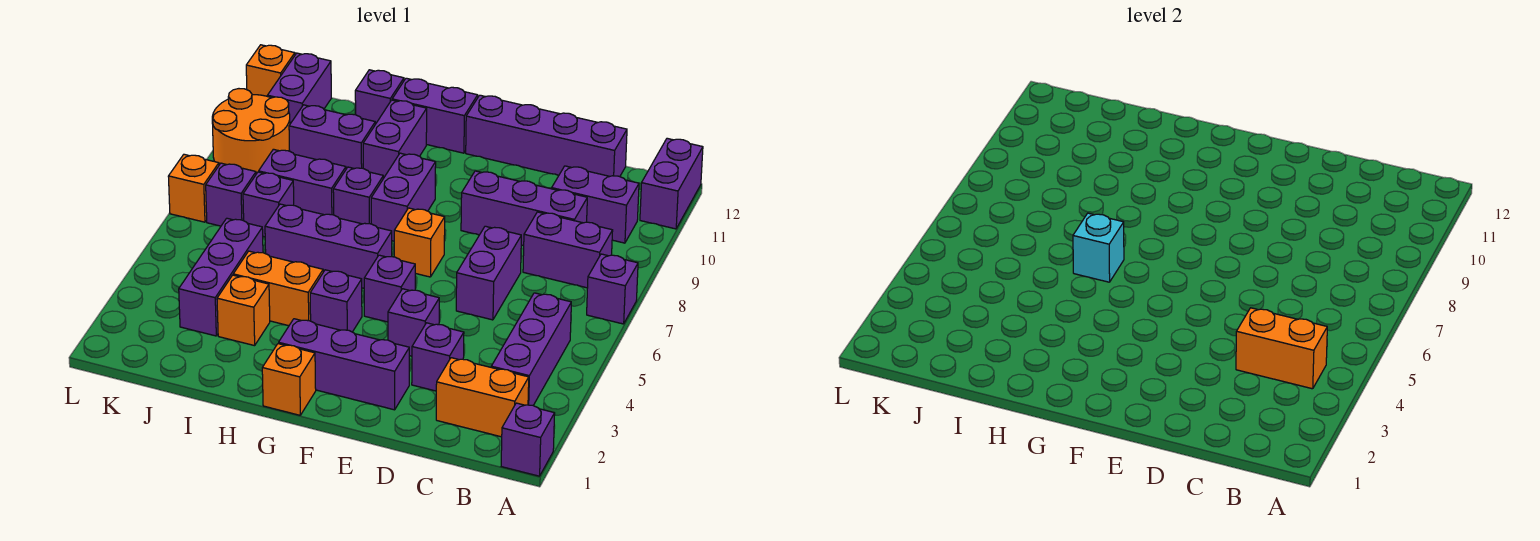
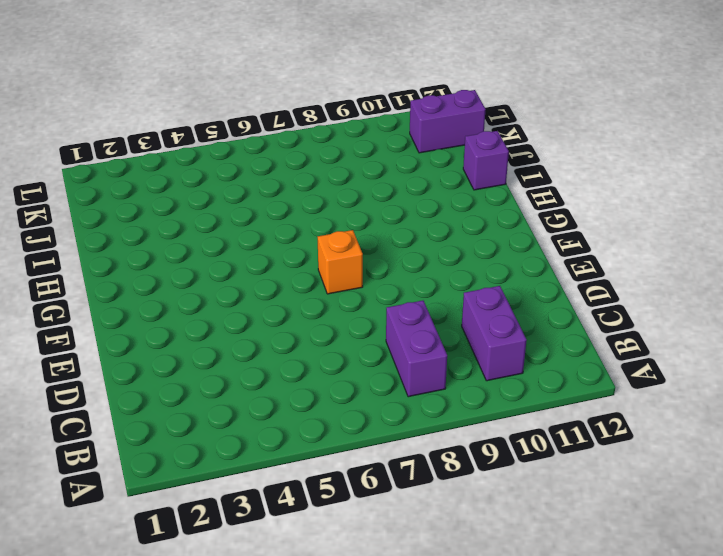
none -> purple brick A1 level 1
none -> purple brick A7 level 1
none -> purple brick A11:A12 level 1
none -> orange brick B2:C2 level 1

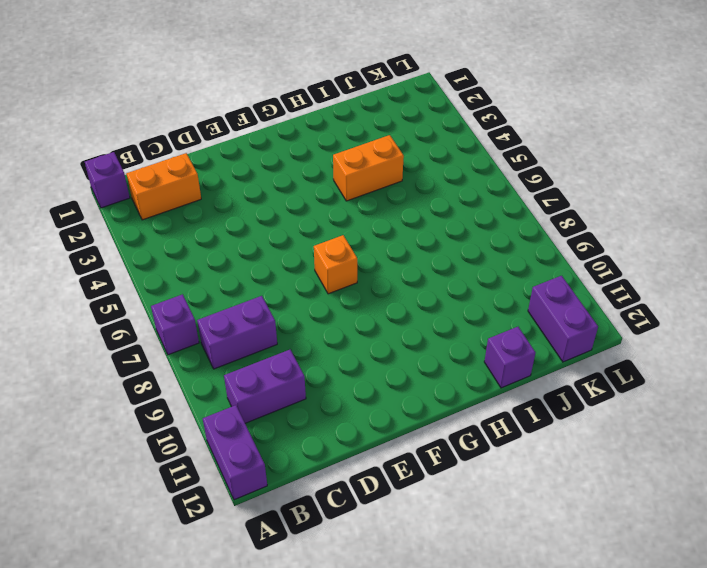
none -> purple brick B3:B5 level 1
none -> purple brick C9:E9 level 1
none -> purple brick C12:F12 level 1
none -> purple brick D3 level 1

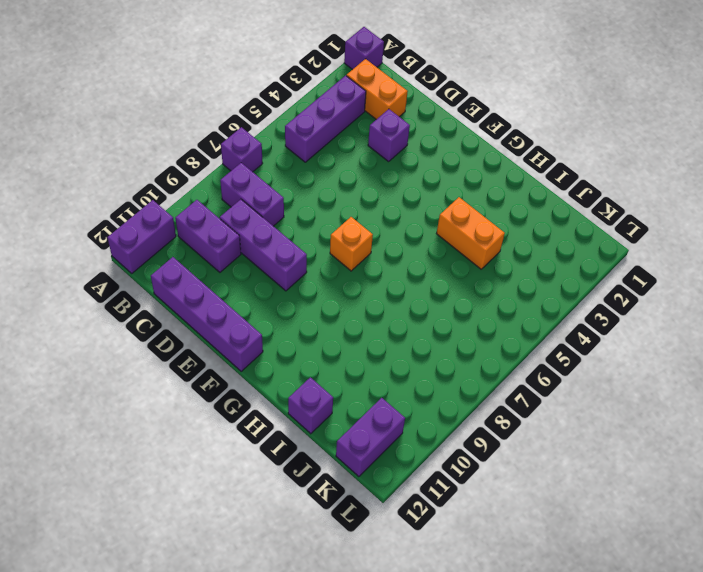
none -> purple brick D6:D7 level 1
none -> purple brick E2:G2 level 1
none -> purple brick E4 level 1
none -> purple brick F5 level 1

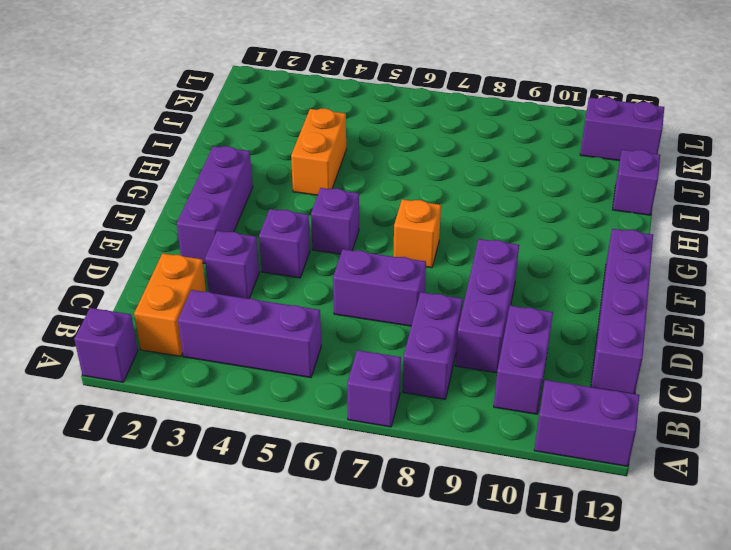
none -> orange brick G1 level 1
none -> purple brick G4 level 1
none -> purple brick G6:I6 level 1
none -> purple brick G8:G9 level 1

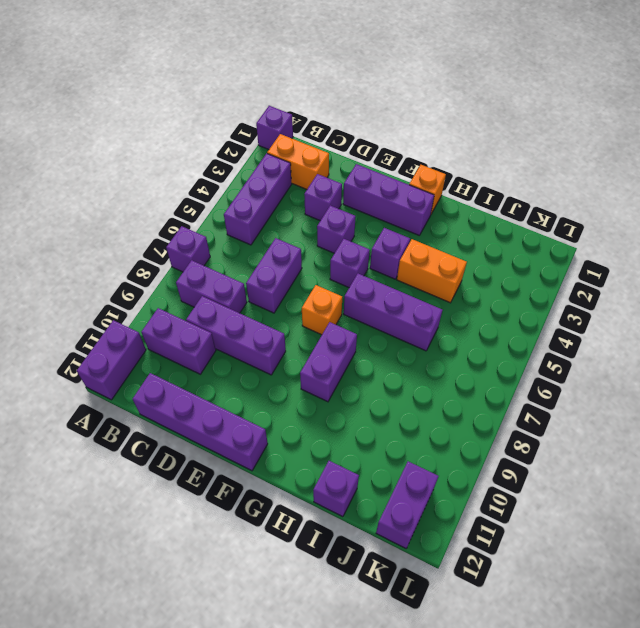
none -> purple brick G12:H12 level 1
none -> purple brick H8 level 1
none -> purple brick H10:H11 level 1
none -> orange brick I3 level 1

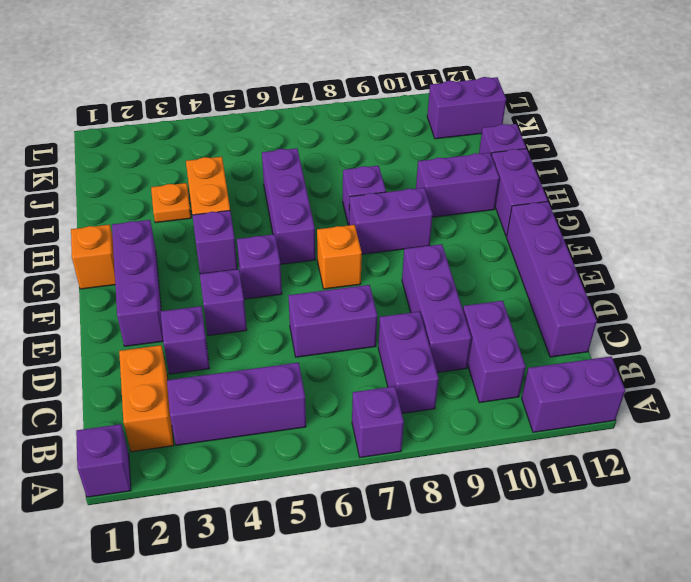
orange plate I3 level 1 -> orange brick I3 level 1
none -> purple brick I8:J8 level 1
none -> purple brick I10:J10 level 1
none -> purple brick J3:J5 level 1
none -> purple brick J7 level 1

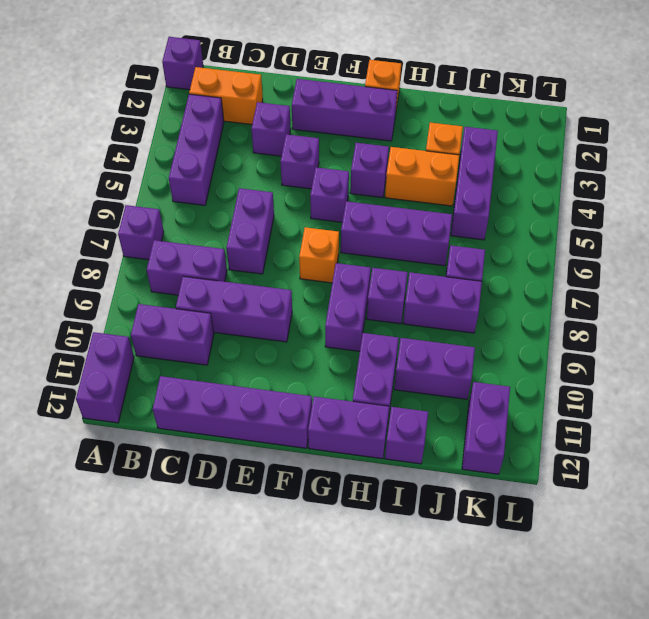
none -> purple brick K7 level 1
none -> orange round brick K9:L10 level 1
none -> orange brick L7 level 1
none -> orange brick L12 level 1

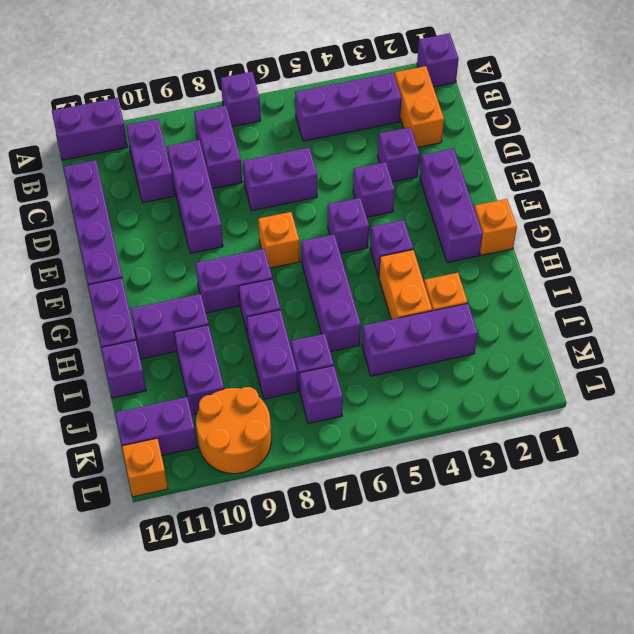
none -> orange brick L7 level 1
none -> orange brick B4:C4 level 2
none -> cyan brick H6 level 2

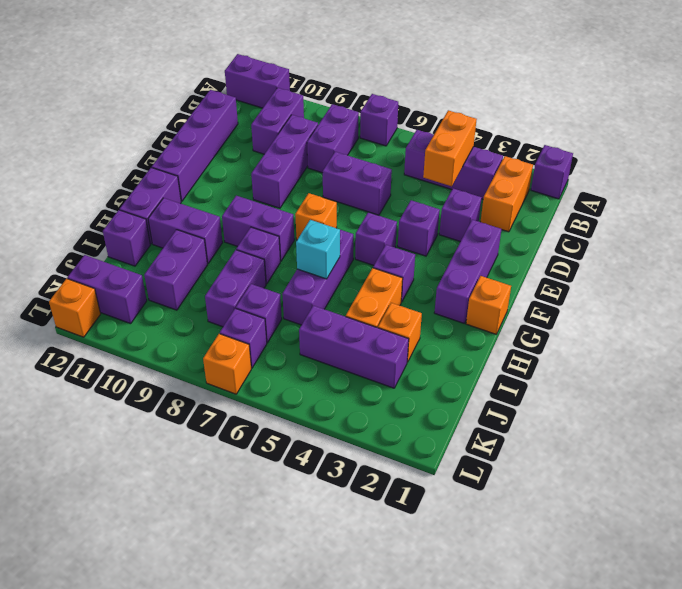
none -> orange round brick K9:L10 level 1

